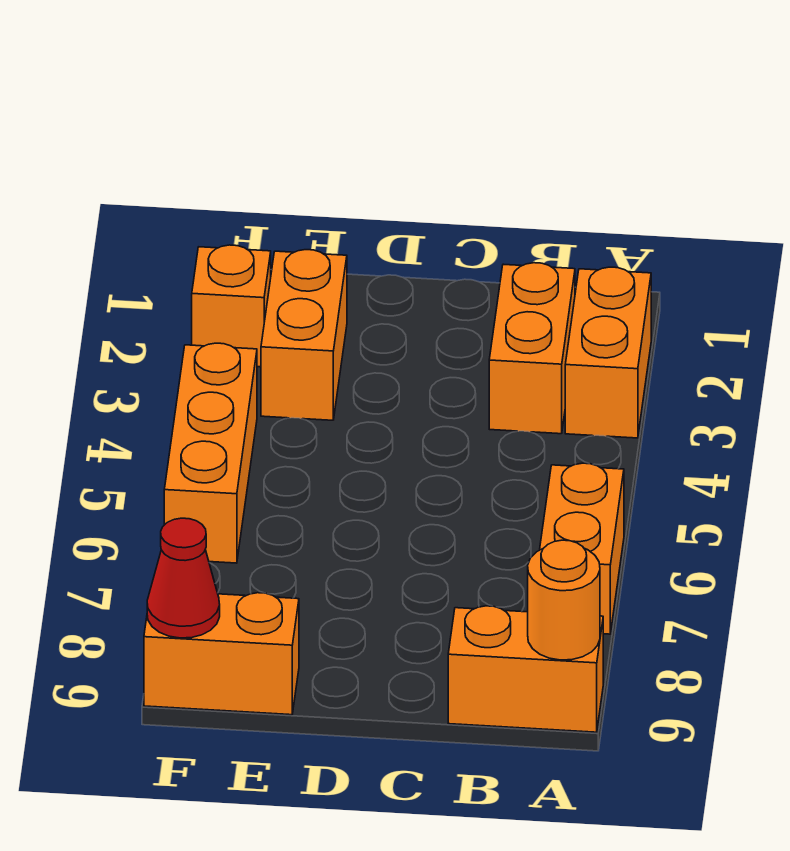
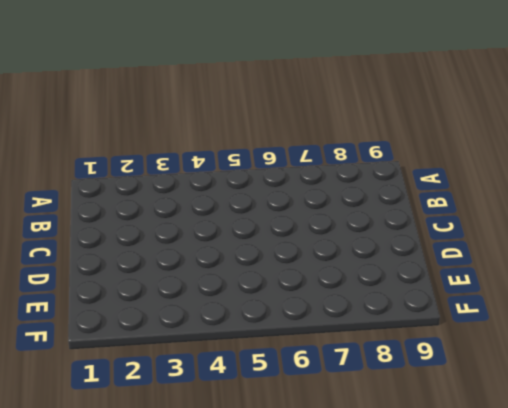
none -> orange brick A2:A3 level 1
none -> orange brick A6:A7 level 1

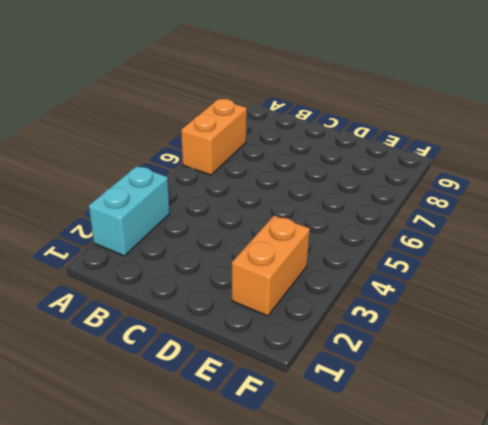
cyan brick A2:A3 level 1 -> orange brick A2:A3 level 1
none -> orange brick A9:B9 level 1
none -> orange brick B2:B3 level 1

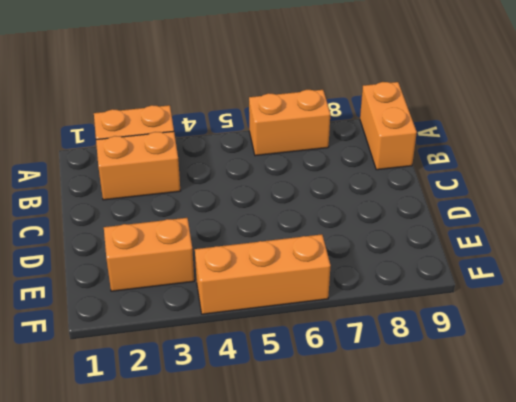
none -> orange brick E9:F9 level 1
none -> orange brick F2 level 1

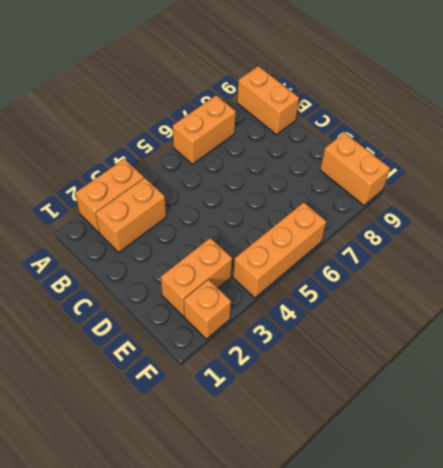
none -> orange round brick A9 level 2
none -> red cone F9 level 2

